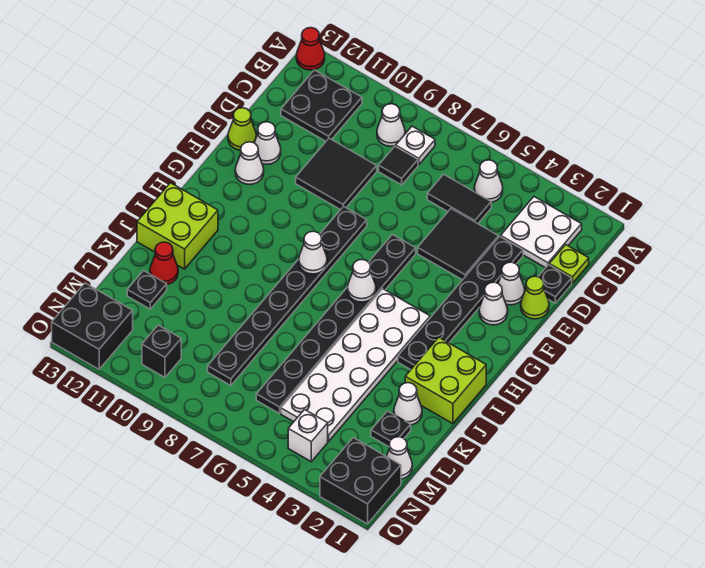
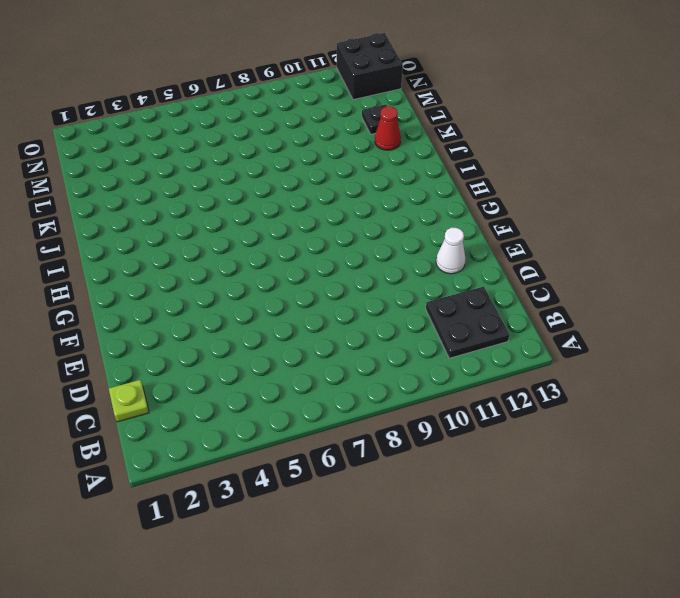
none -> red cone A13 level 1
none -> white plate B2:C3 level 1
none -> white cone B5 level 1
none -> white plate B8 level 1

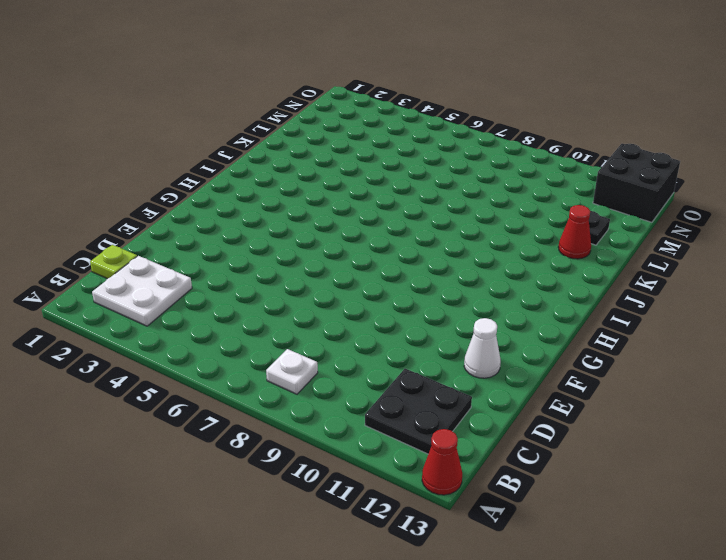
none -> white cone B5 level 1
none -> white cone B9 level 1
none -> black tile C5:C6 level 1
none -> black tile C8 level 1

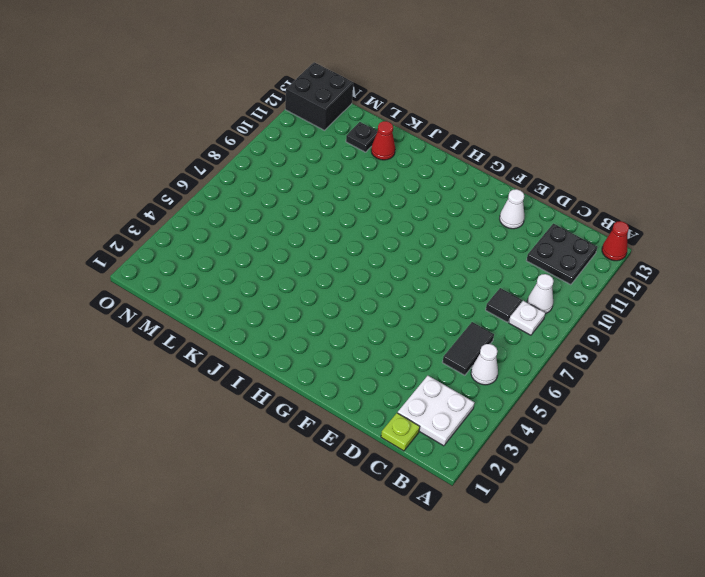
none -> black plate D1 level 1
none -> black plate D3:I3 level 1
none -> black tile D4:E5 level 1
none -> black tile D9:E10 level 1

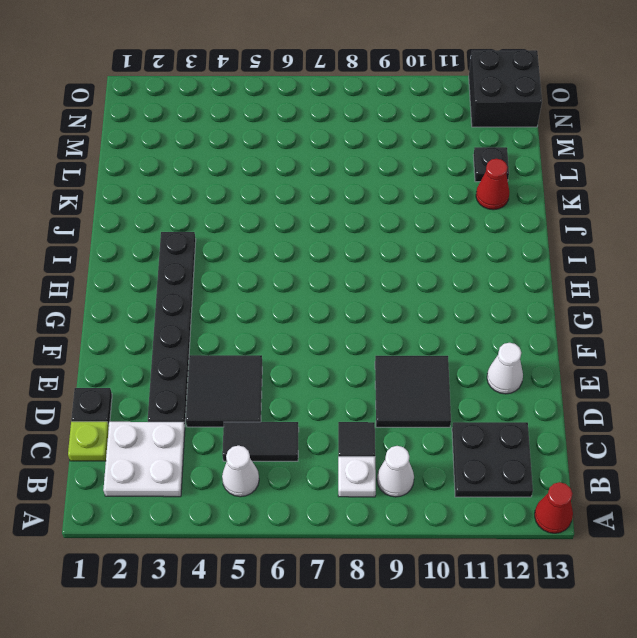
none -> lime cone E1 level 1
none -> white cone E2 level 1
none -> lime cone E13 level 1
none -> white cone F2 level 1

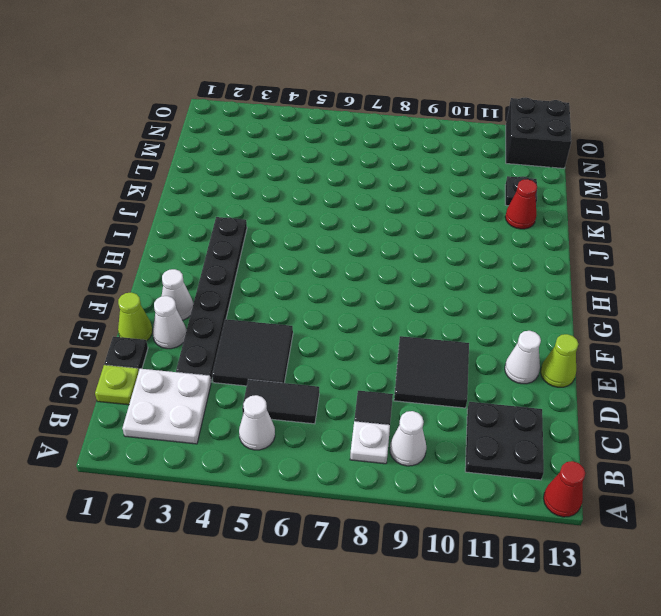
none -> black plate F6:M6 level 1
none -> black plate F8:M8 level 1
none -> white cone F12 level 1
none -> white plate H4:M5 level 1

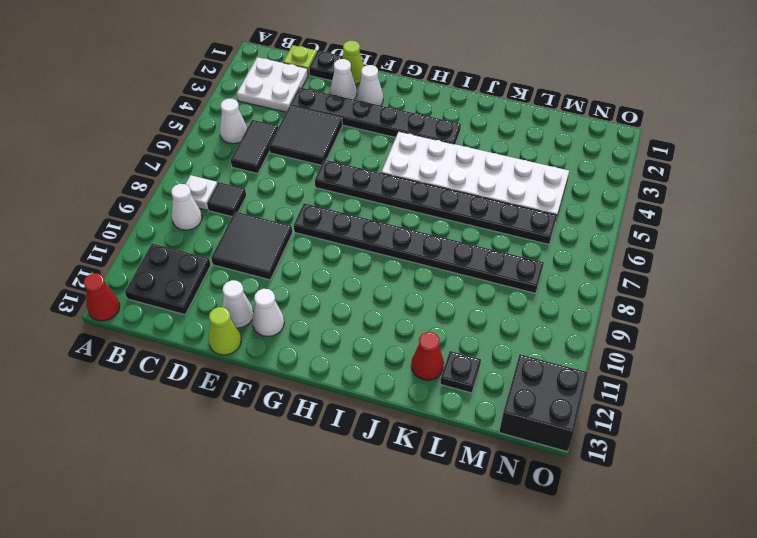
none -> lime brick I1:J2 level 1
none -> lime brick I12:J13 level 1
none -> white cone K2 level 1
none -> black plate L2 level 1

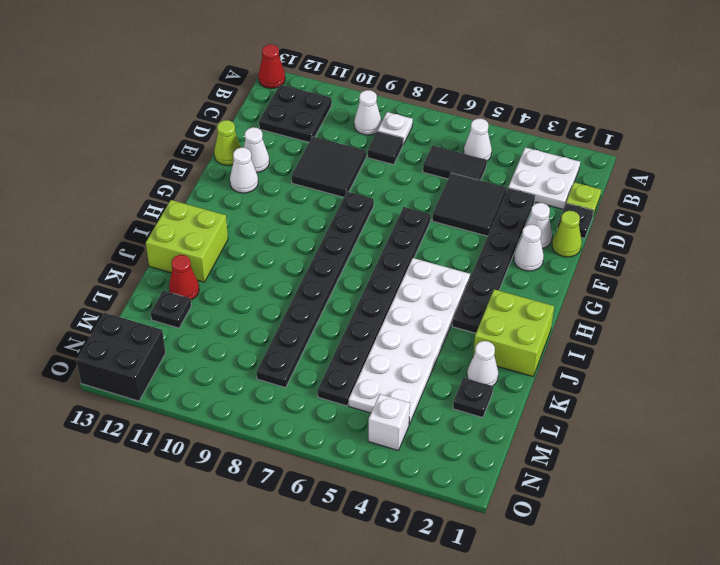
none -> white cone M1 level 1
none -> black brick N1:O2 level 1
none -> black brick N10 level 1
none -> white cone H6 level 2

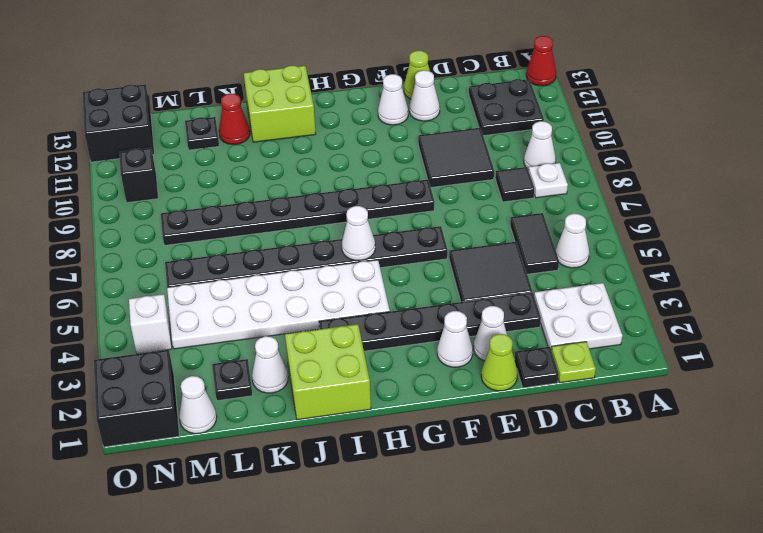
none -> white cone H8 level 2

